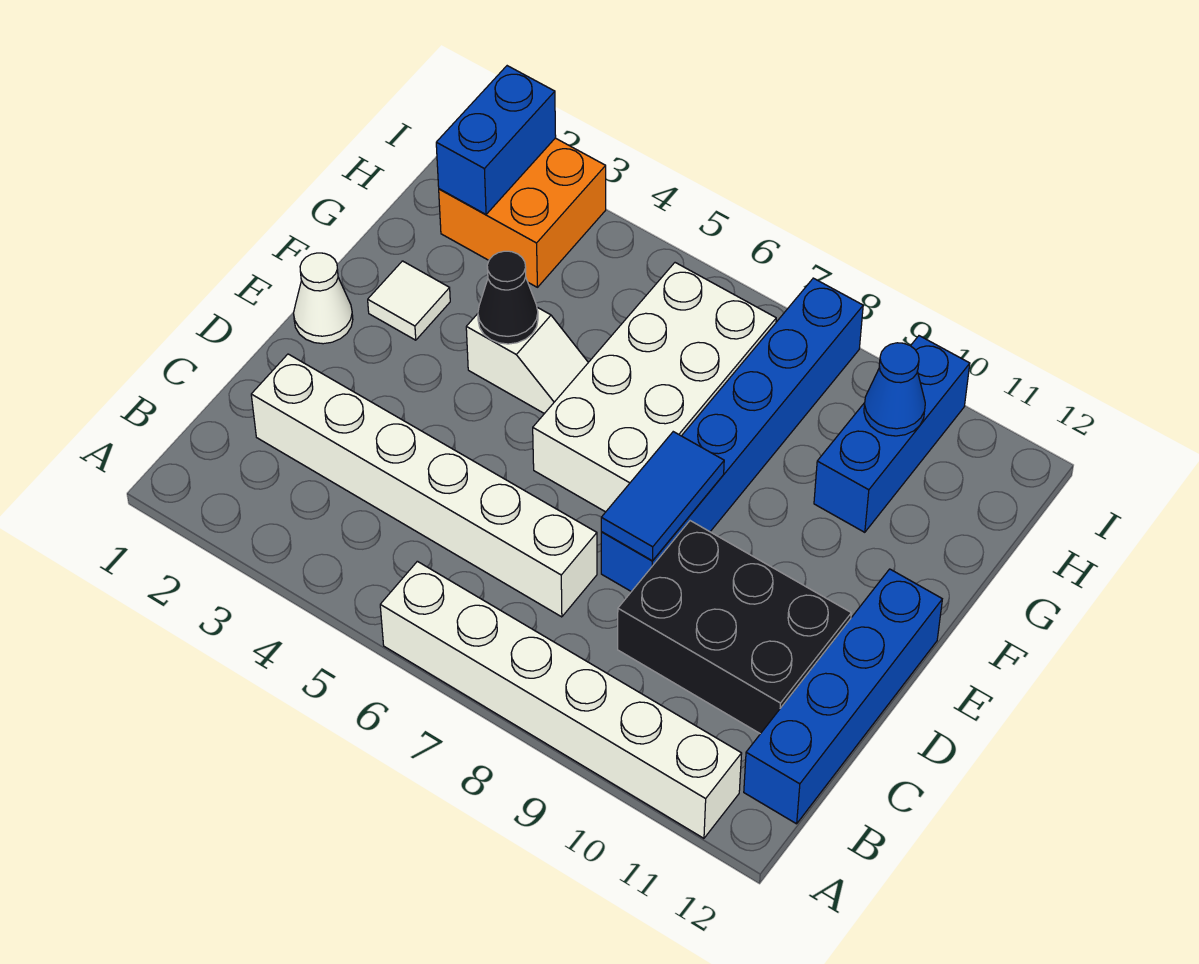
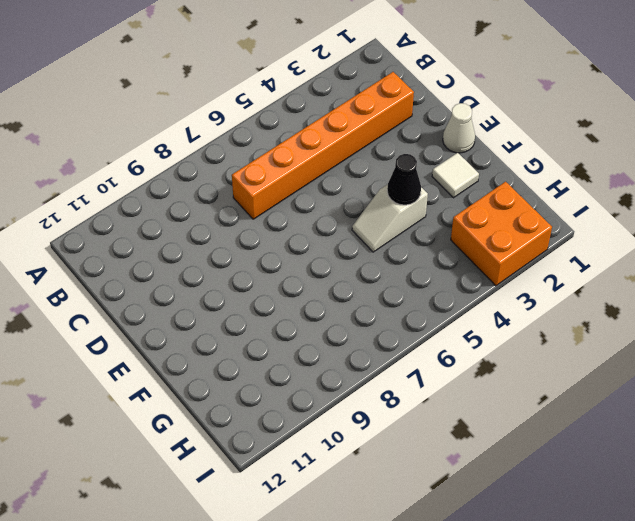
orange brick C2:C7 level 1 -> white brick C2:C7 level 1
none -> white brick A6:A11 level 1
none -> blue brick B12:E12 level 1
none -> black brick C9:D11 level 1

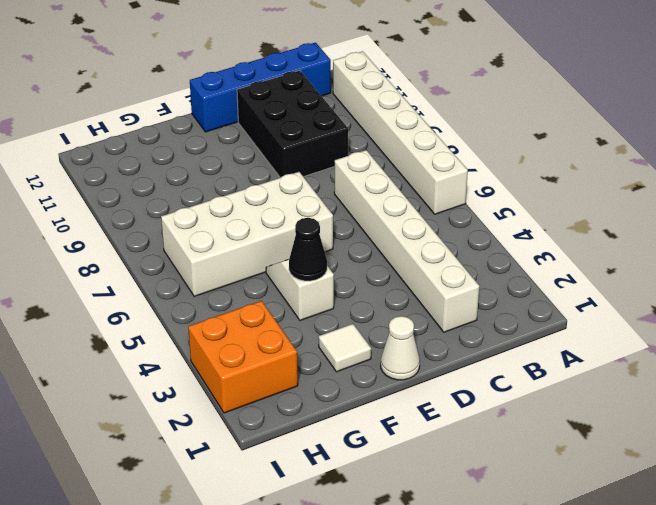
none -> blue brick D8:I8 level 1
none -> blue brick G10:I10 level 1
none -> blue tile D8:E8 level 2

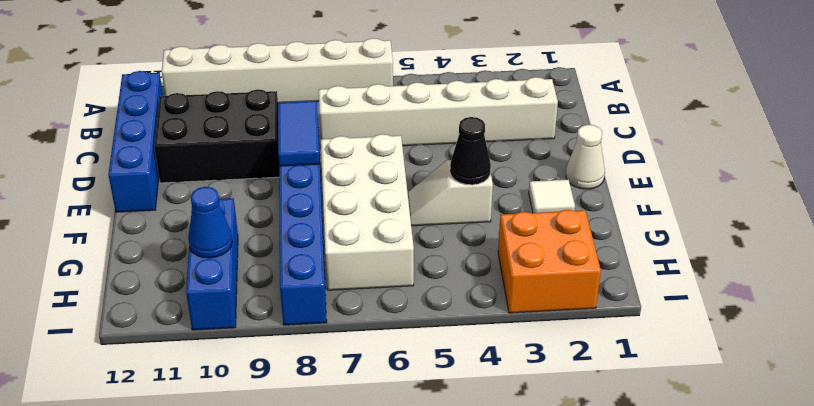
none -> blue brick H2:I2 level 2

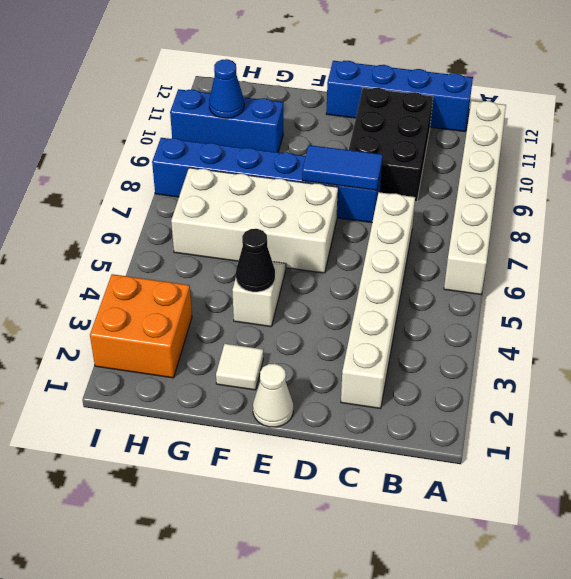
none -> blue brick H2:I2 level 2

